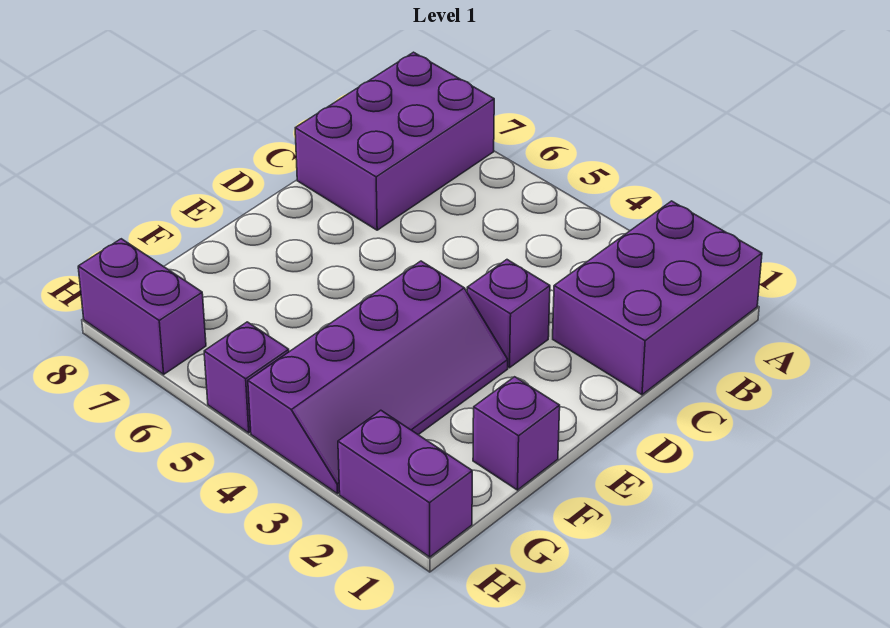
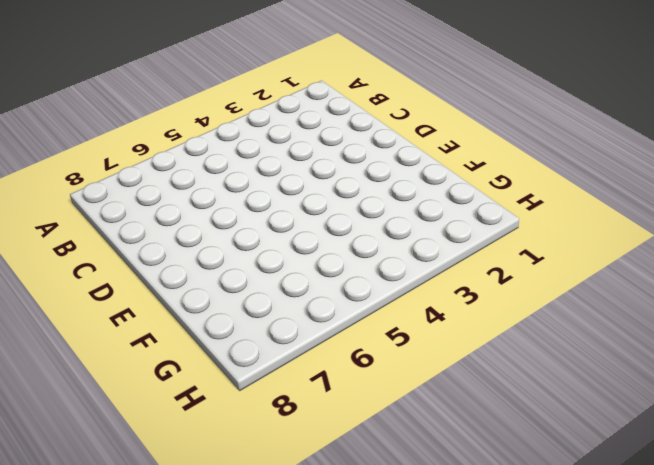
none -> purple brick A1:C2 level 1
none -> purple brick A7:C8 level 1

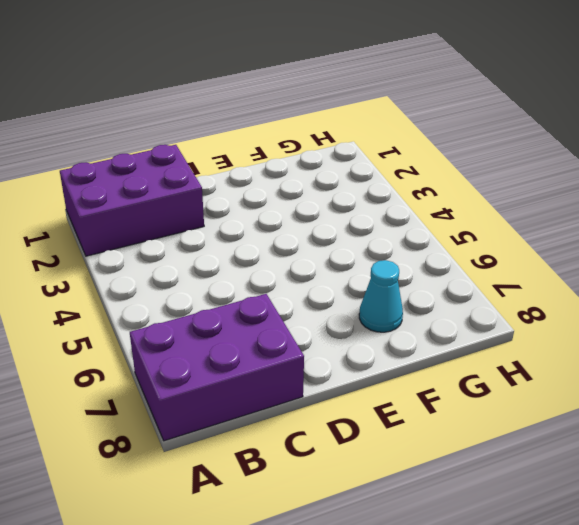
cyan cone F7 level 1 -> none
none -> purple brick D3 level 1
none -> purple slope E3:H4 level 1 top 4

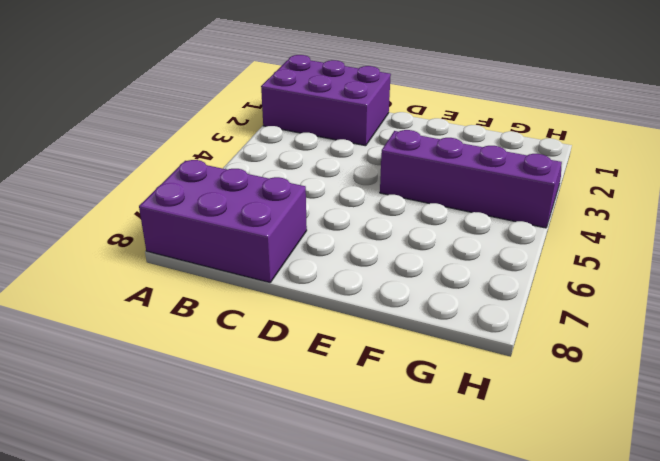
none -> purple brick D3 level 1
none -> purple brick F1 level 1

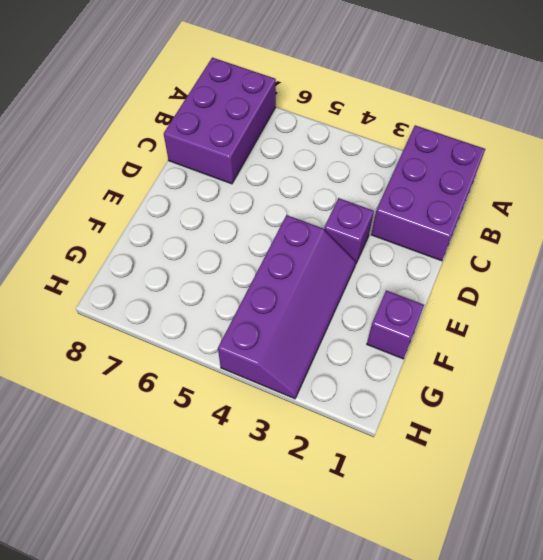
none -> purple brick H1:H2 level 1
none -> purple brick H5 level 1

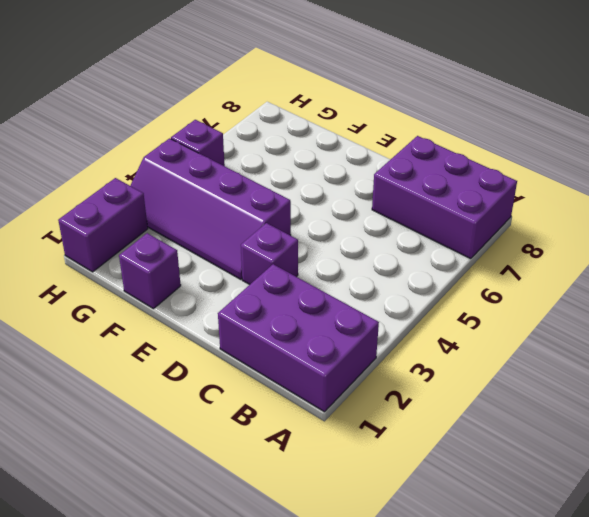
none -> purple brick H7:H8 level 1

